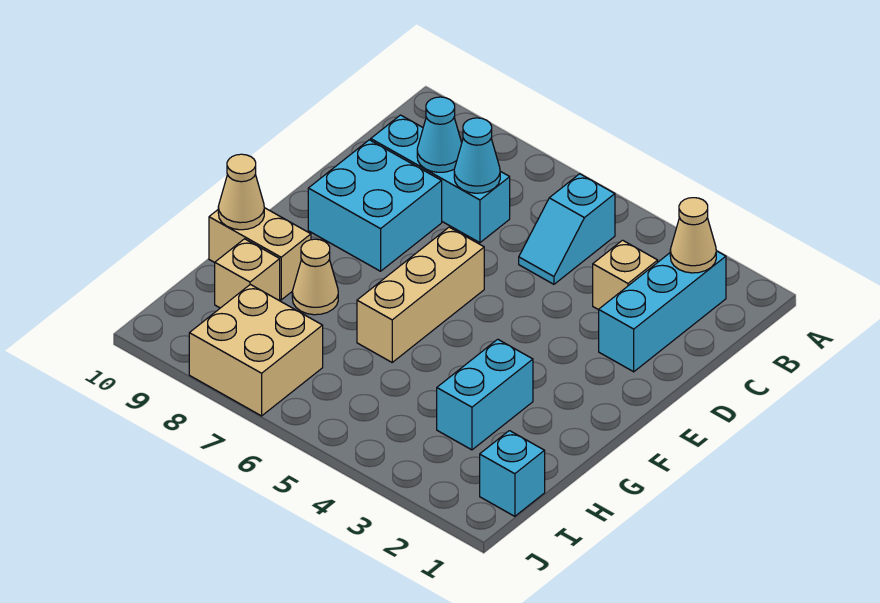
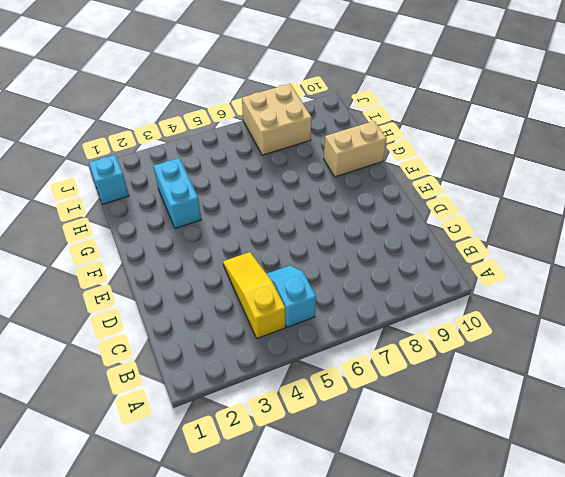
yellow slope B4:D4 level 1 top B -> none
none -> cyan brick B2:D2 level 1
none -> tan brick C3 level 1
none -> cyan brick C7:C9 level 1

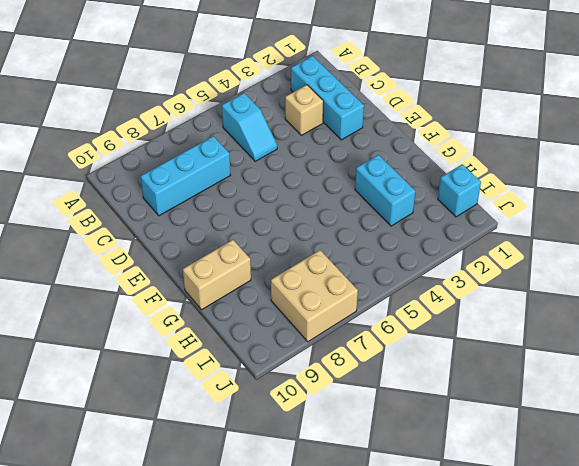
none -> cyan brick D8:E9 level 1
none -> tan brick E6:G6 level 1
none -> tan cone G8 level 1

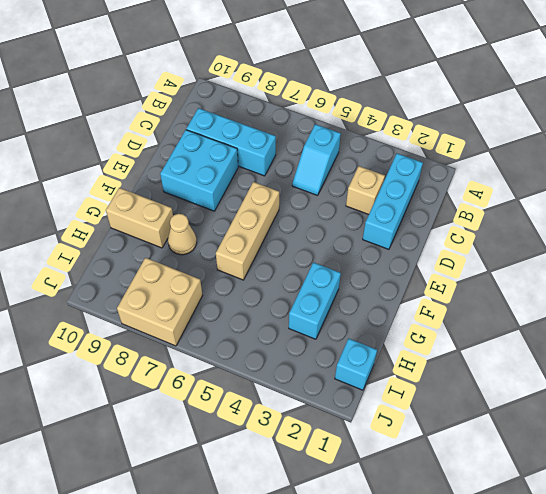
none -> tan brick H9 level 1
none -> tan cone B2 level 2
none -> cyan cone C7 level 2

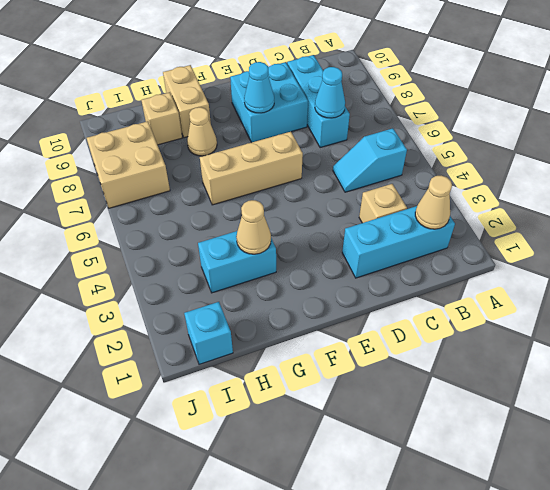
cyan cone E8 level 2 -> cyan cone C8 level 2
tan cone G3 level 2 -> tan cone G10 level 2

